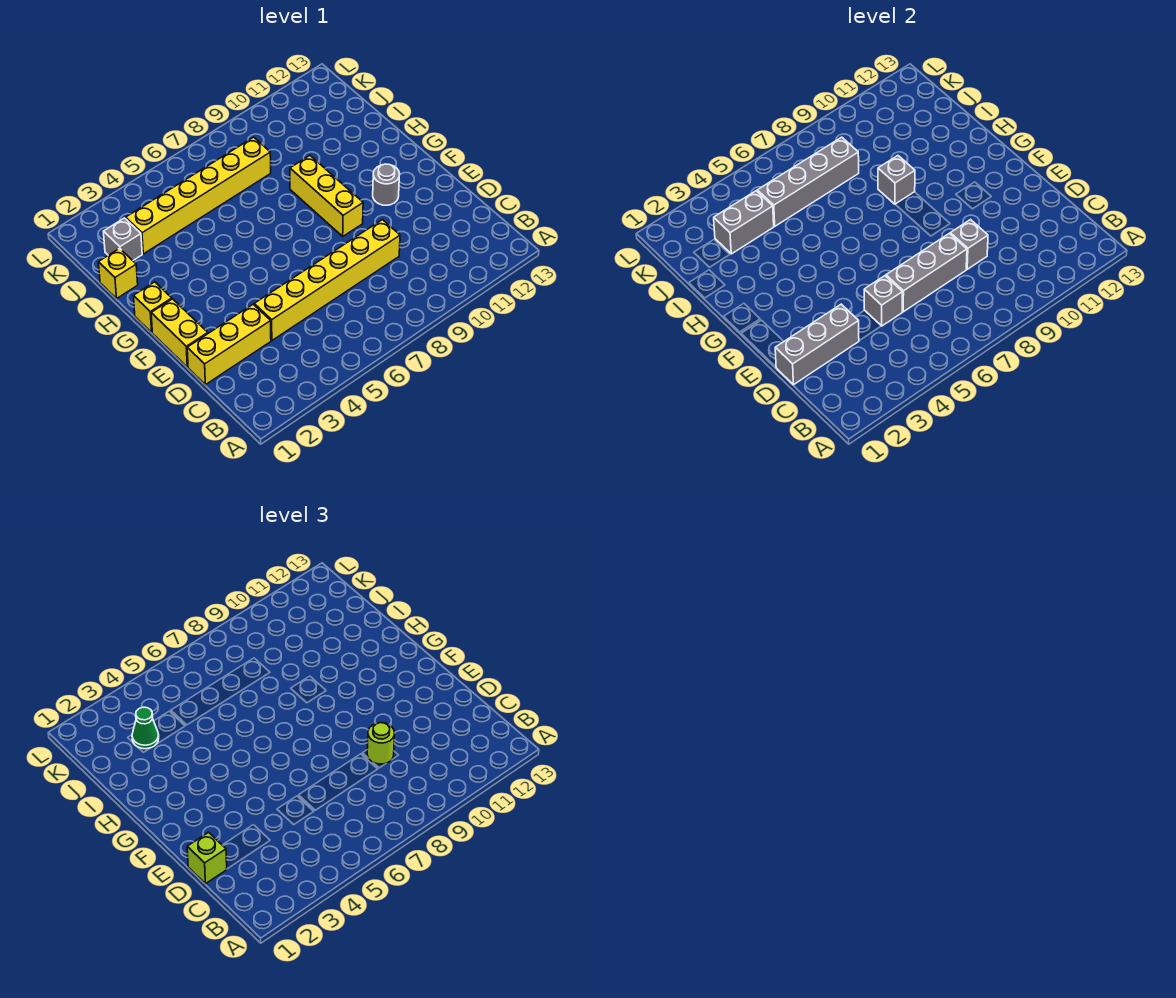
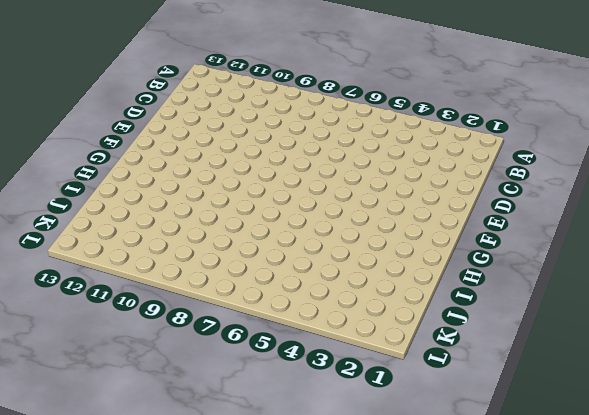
none -> yellow brick D1:D3 level 1
none -> yellow brick D4:D9 level 1
none -> yellow brick E1:F1 level 1

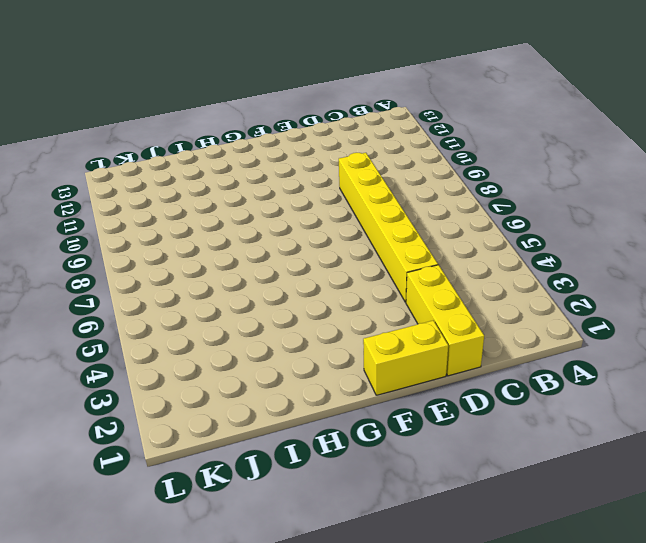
none -> yellow brick F9:H9 level 1
none -> grey round brick F11 level 1
none -> yellow brick G1 level 1

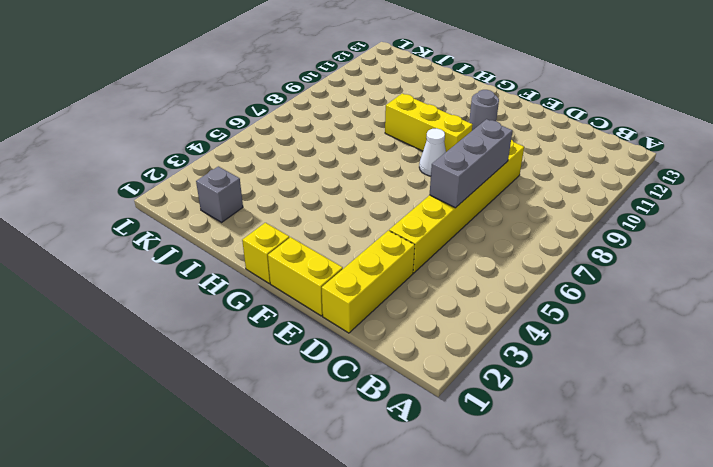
white cone F8 level 1 -> none
none -> yellow brick I1 level 1
none -> yellow brick J3:J8 level 1
none -> grey brick D1:D3 level 2

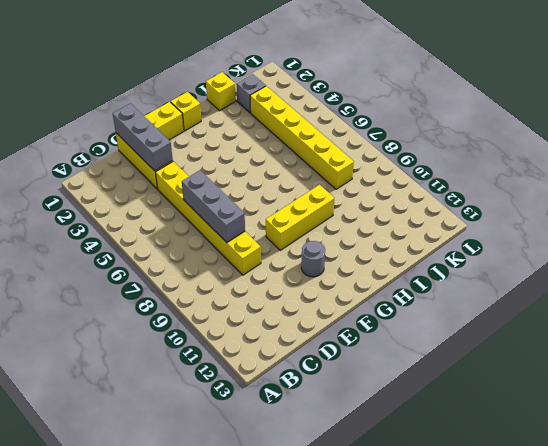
none -> grey brick D5 level 2
none -> grey brick D9 level 2
none -> grey brick H9 level 2

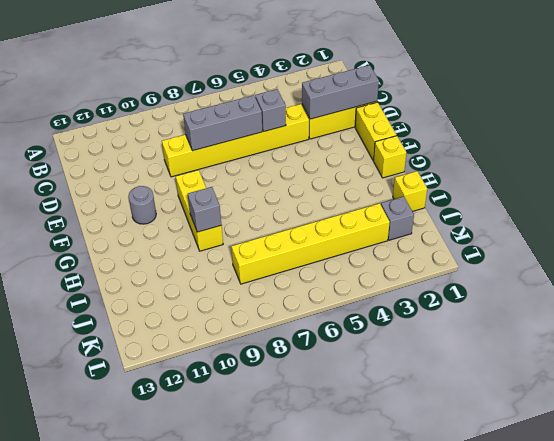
none -> grey brick D9 level 2
none -> grey brick J3:J4 level 2
none -> grey brick J5:J8 level 2

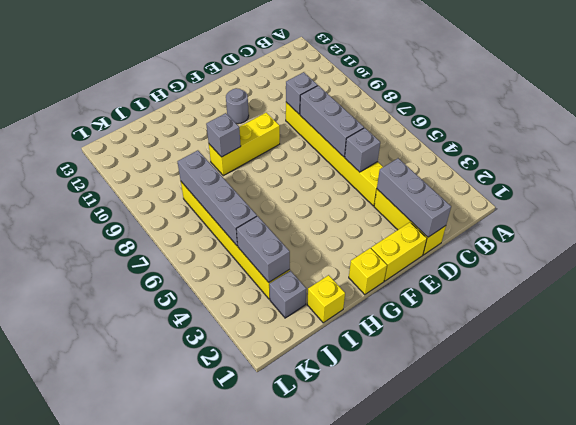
none -> lime brick D1 level 3
none -> lime round brick D9 level 3
none -> green cone J3 level 3

